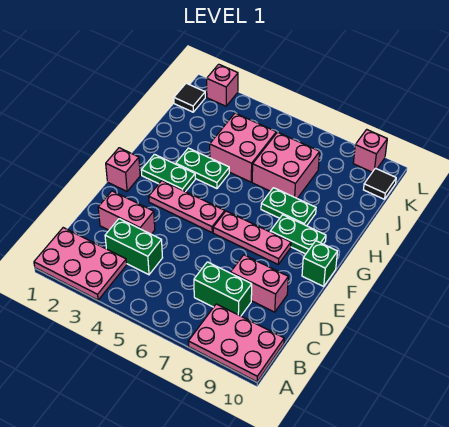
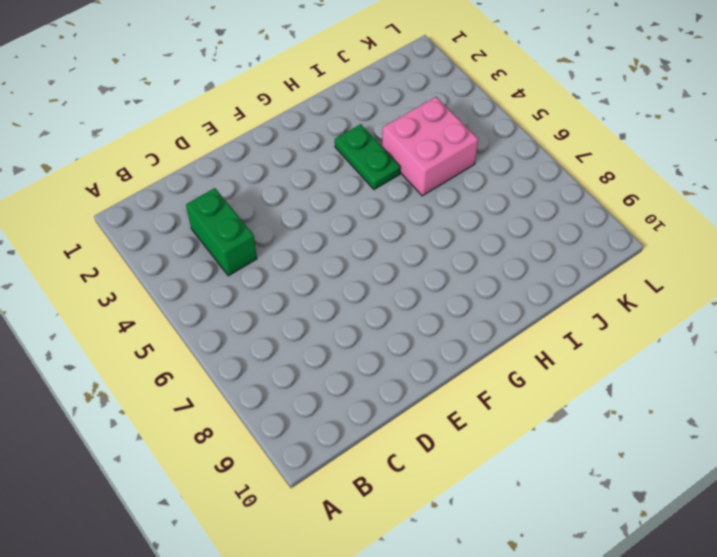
none -> pink plate A1:B3 level 1
none -> pink plate A8:B10 level 1
none -> green brick C7:C8 level 1

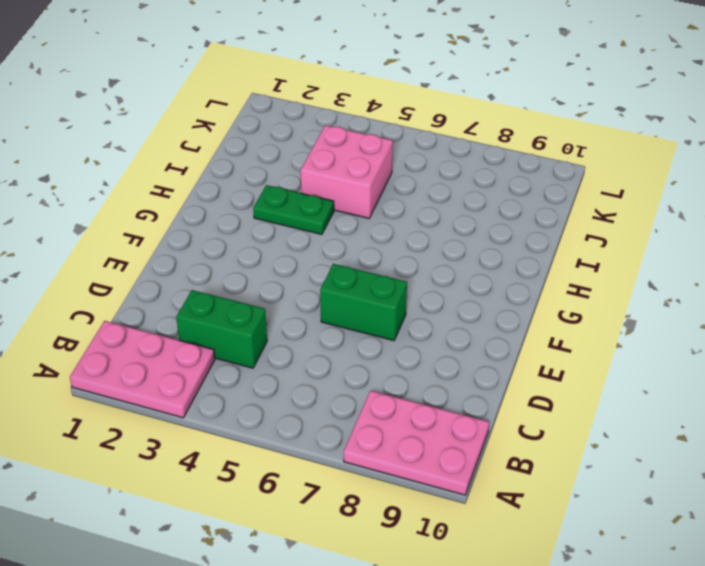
green brick E6:E7 level 1 -> green brick C7:C8 level 1
none -> pink brick D2:D3 level 1
none -> pink brick D8:D9 level 1
none -> pink brick F1 level 1

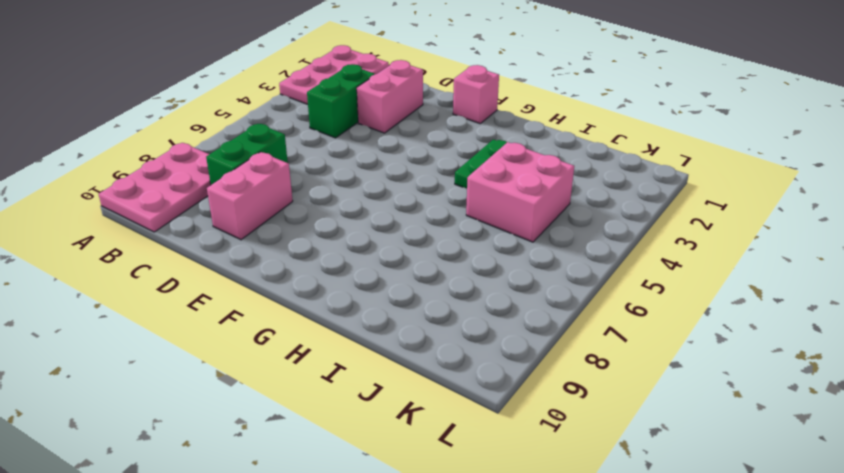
none -> pink plate F3:F5 level 1
none -> pink plate F6:F8 level 1
none -> green brick F10 level 1

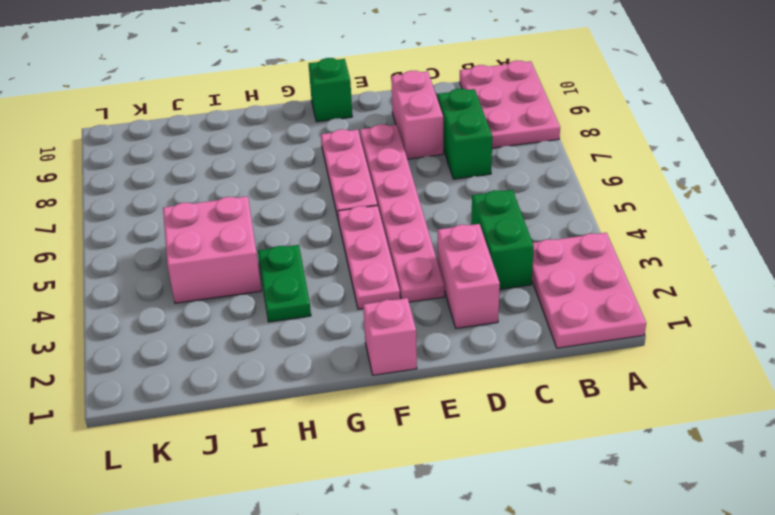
pink plate E3:E8 level 1 -> none
none -> green plate G2:G3 level 1
none -> green plate G8:G9 level 1
none -> green plate H7:H8 level 1

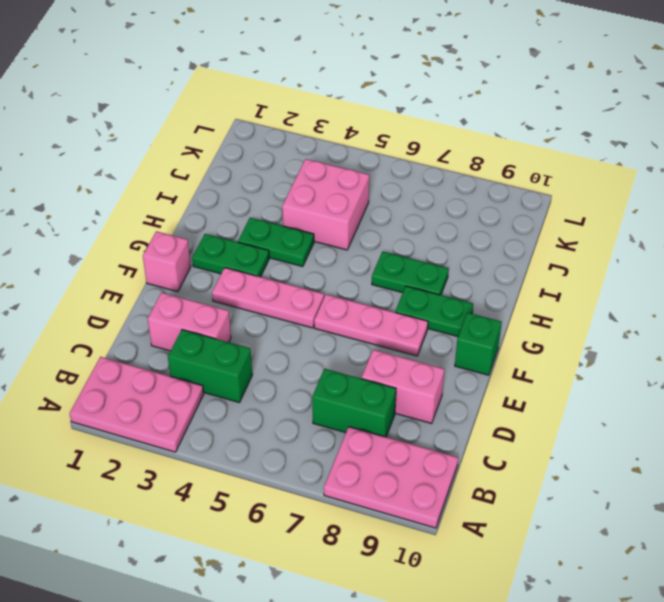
none -> pink brick I6:J7 level 1
none -> black tile K1 level 1
none -> black tile K10 level 1

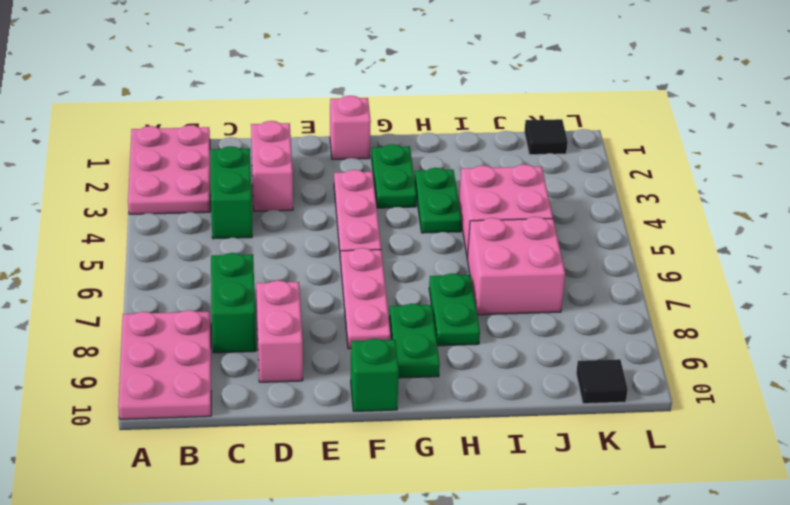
none -> pink brick L2 level 1
none -> pink brick L9 level 1

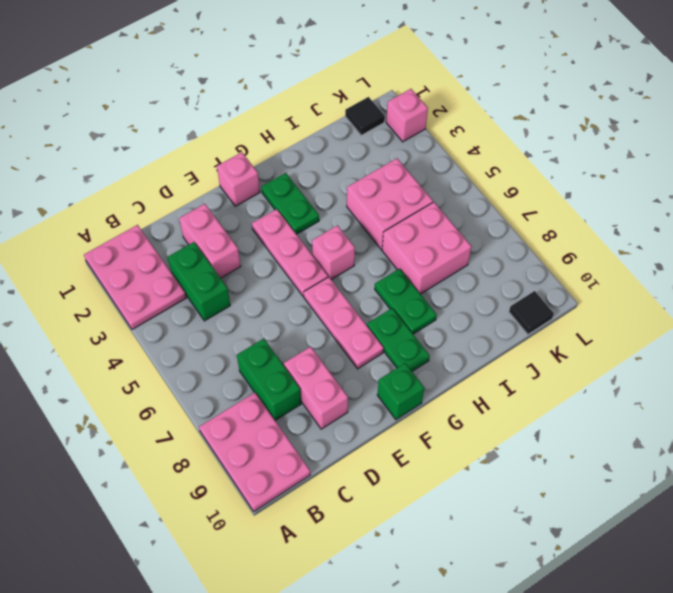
pink brick G5 level 1 -> pink brick L9 level 1
none -> green plate H3:H4 level 1

